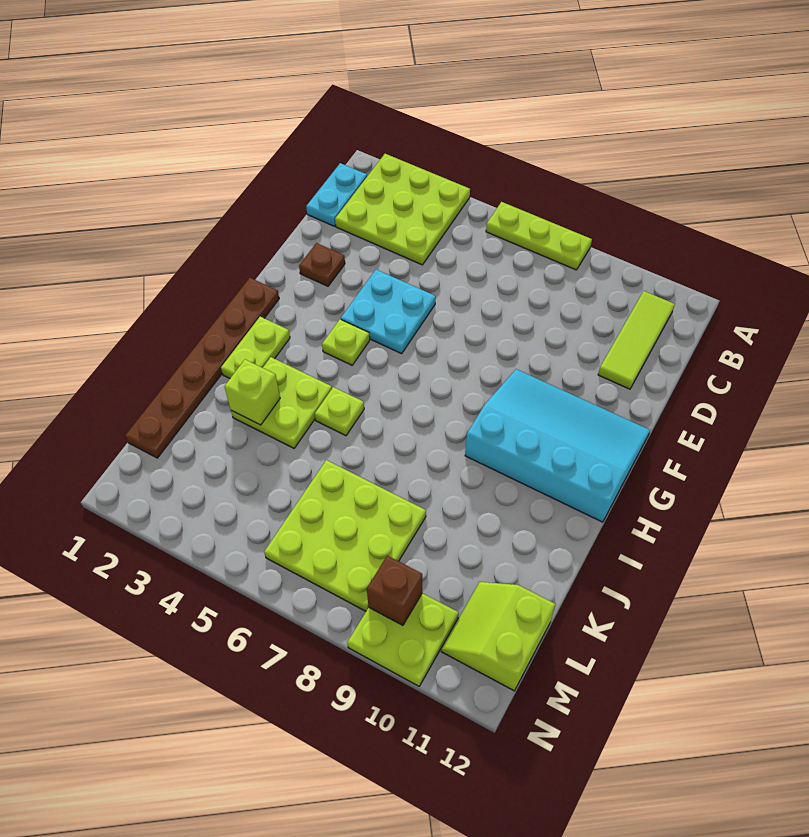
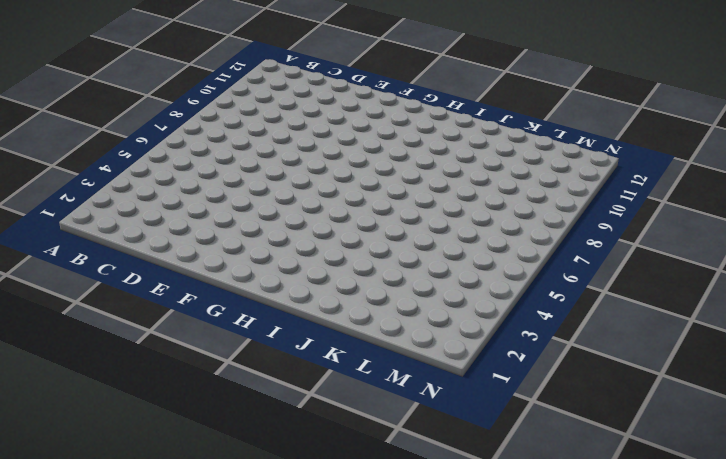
none -> lime plate A2:C4 level 1
none -> lime plate A6:A8 level 1
none -> cyan plate B1:C1 level 1

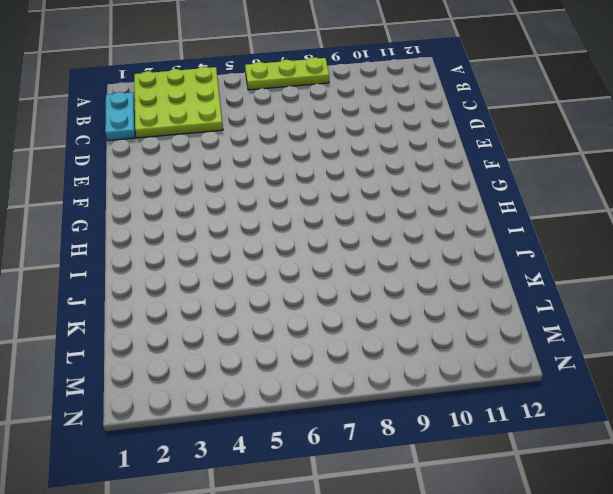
none -> lime tile B11:D11 level 1
none -> brown plate E2 level 1
none -> cyan plate E4:F5 level 1

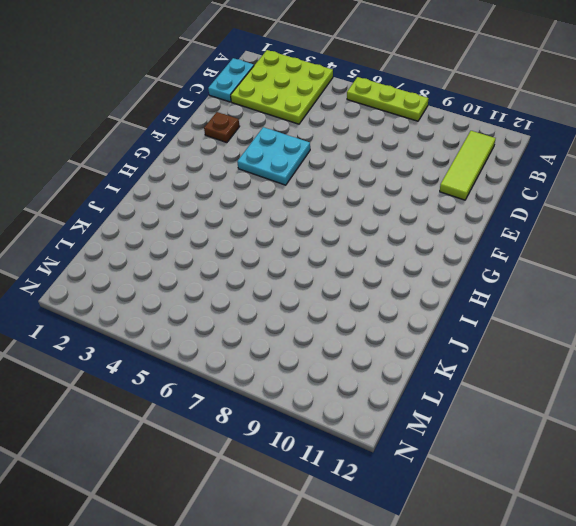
none -> cyan slope F9:H12 level 1 top H
none -> brown plate G1:L1 level 1
none -> lime plate G4 level 1

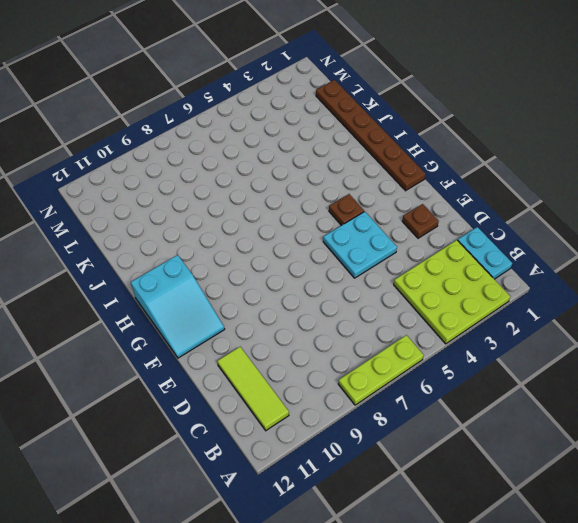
cyan slope F11:H12 level 1 top H -> cyan slope F9:H12 level 1 top H
brown plate G4 level 1 -> lime plate G4 level 1
none -> lime plate H2:I2 level 1
none -> lime plate I3:J4 level 1
none -> lime plate I5 level 1

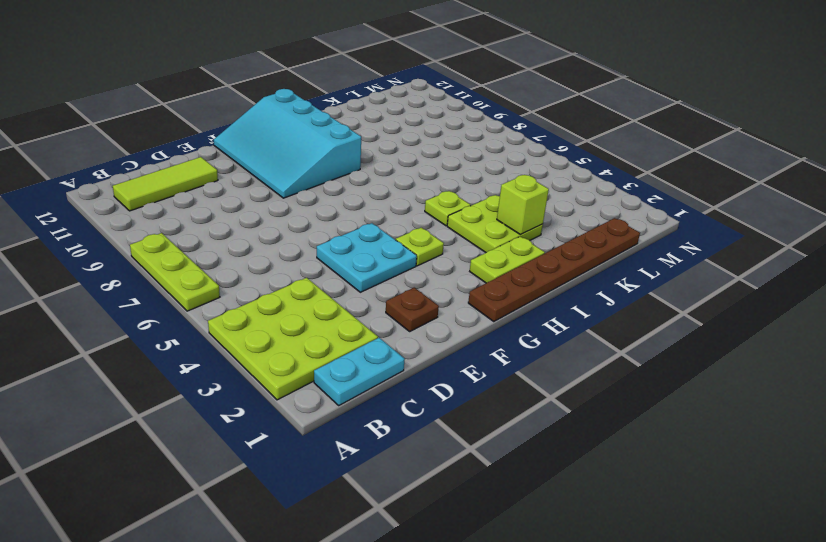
none -> lime plate K6:M8 level 1
none -> lime slope L11:M12 level 1 top 12
none -> lime plate M9:N10 level 1

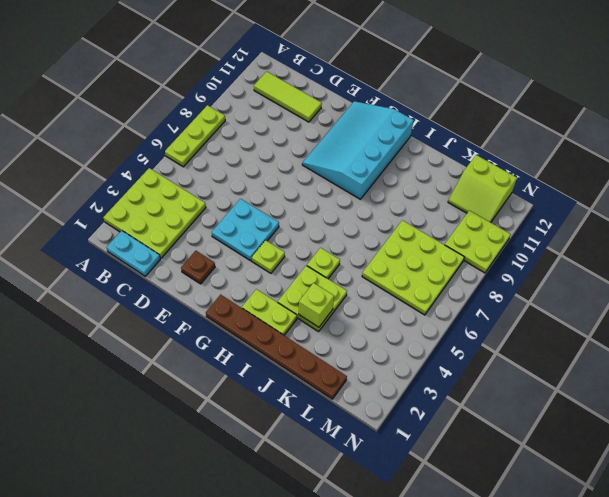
none -> brown brick M9 level 2

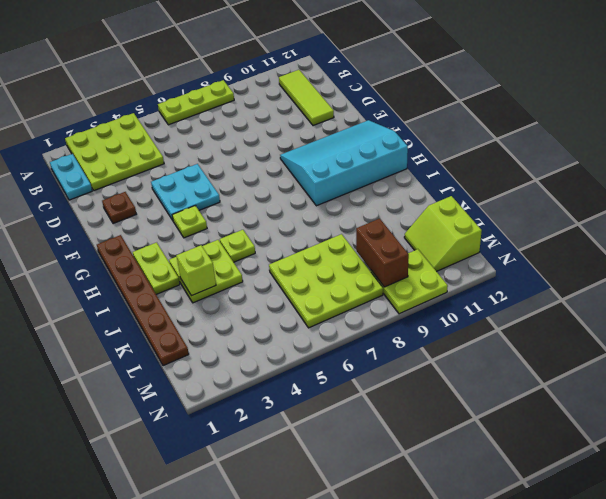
brown brick L9:M9 level 2 -> brown brick M9 level 2

